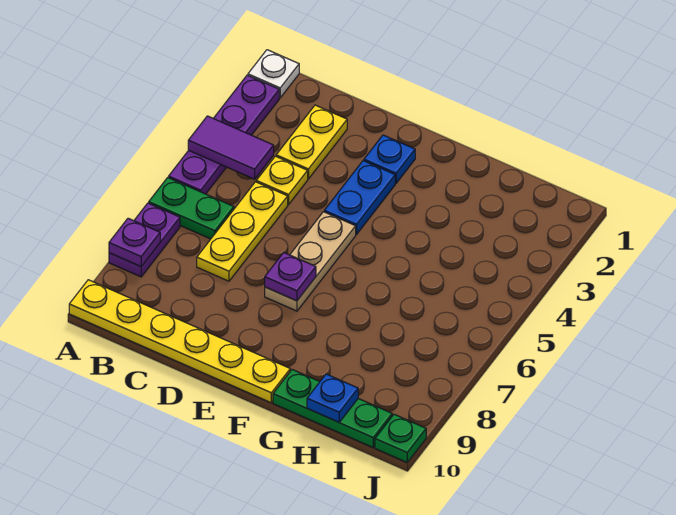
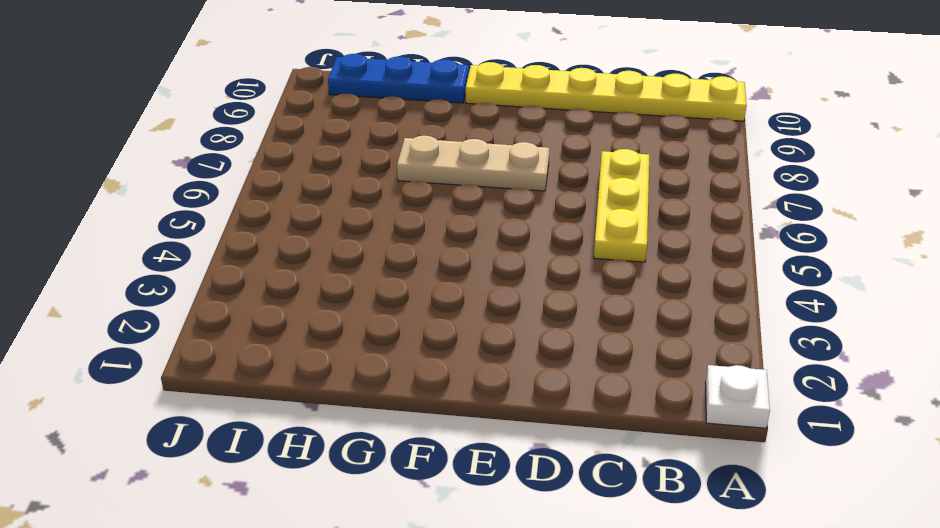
tan plate E7:G7 level 1 -> tan plate E5:E7 level 1
blue plate G10:I10 level 1 -> green plate G10:I10 level 1
none -> purple plate A2:A5 level 1
none -> green plate A6:B6 level 1
none -> purple plate A7:A8 level 1

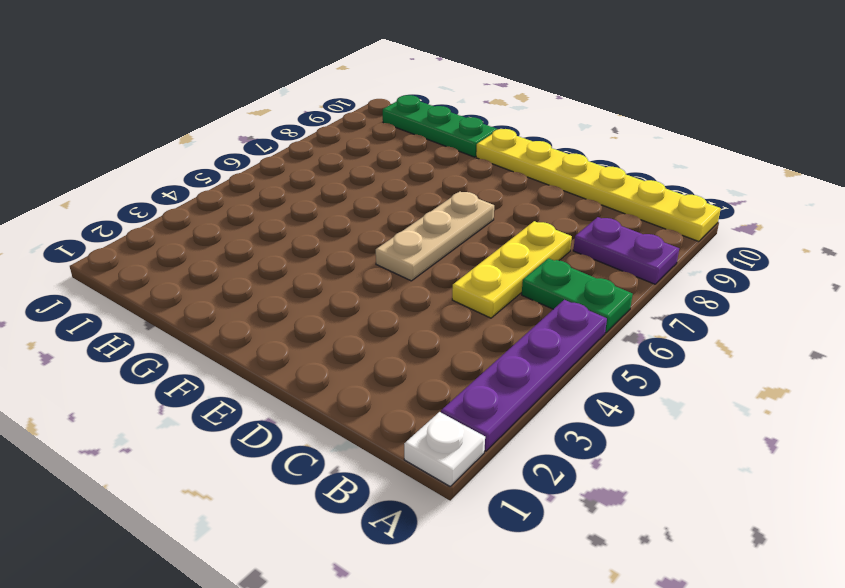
purple plate A8:B8 level 1 -> purple plate A7:A8 level 1
none -> yellow plate C2:C3 level 1
none -> yellow plate C4 level 1
none -> blue plate E2 level 1

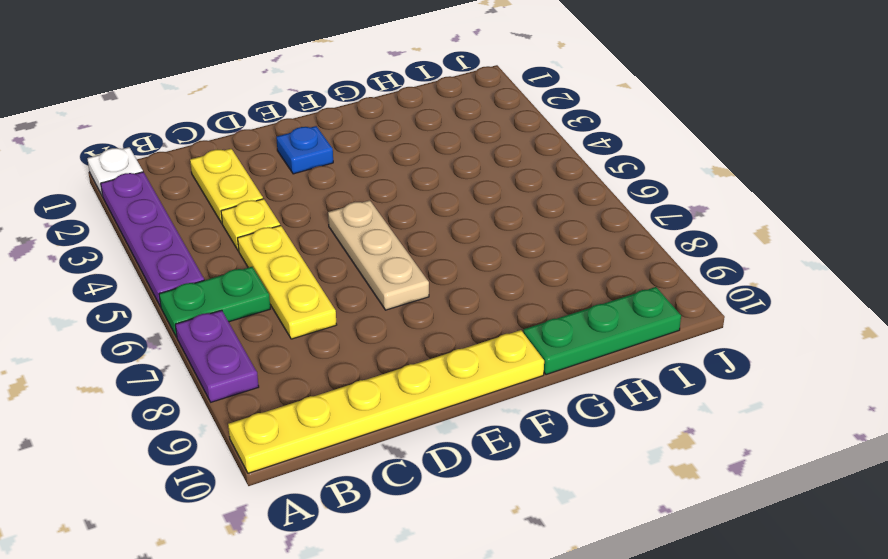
none -> blue plate E3:E4 level 1
none -> green plate J10 level 1
none -> purple tile A4:B4 level 2

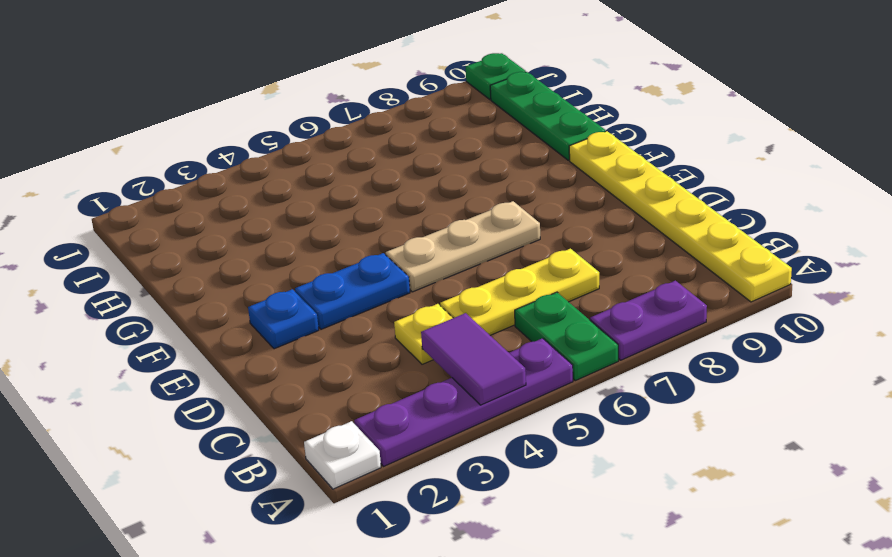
none -> yellow plate C2:C3 level 1
none -> purple plate A8 level 2
none -> purple plate E7 level 2

